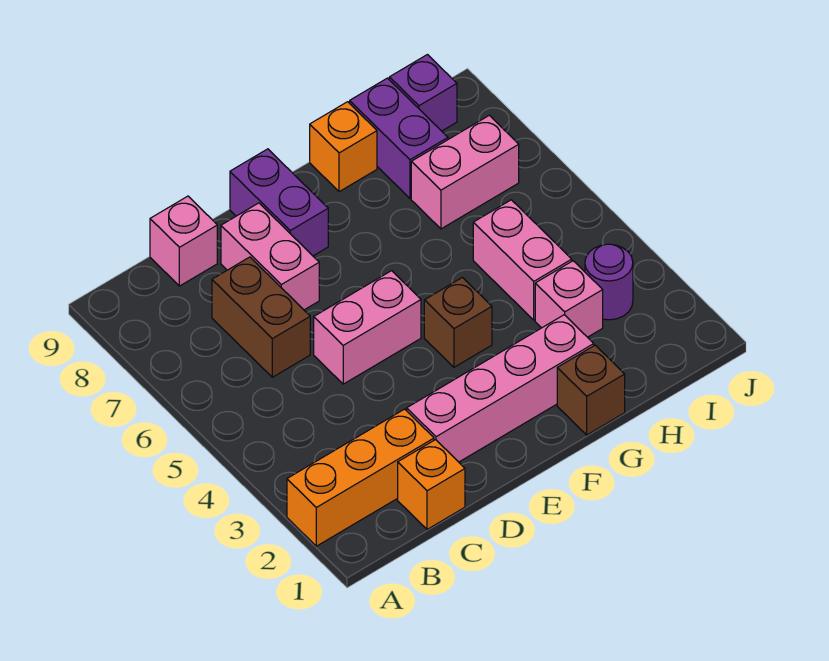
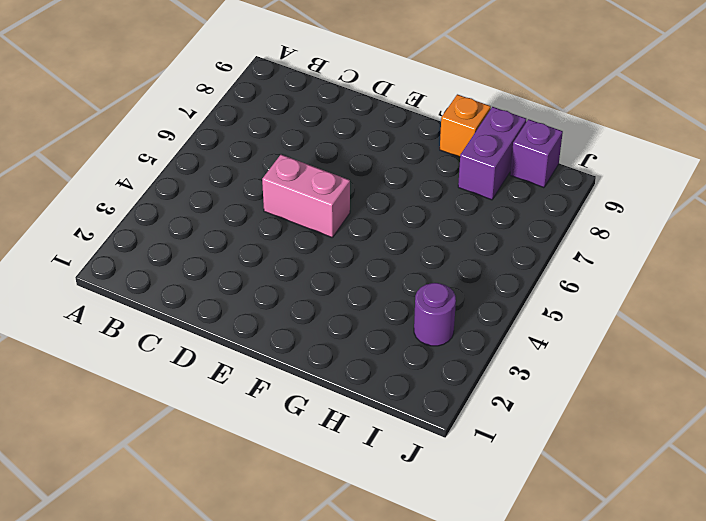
none -> orange brick A2:C2 level 1
none -> orange brick C1 level 1
none -> brown brick C6:C7 level 1

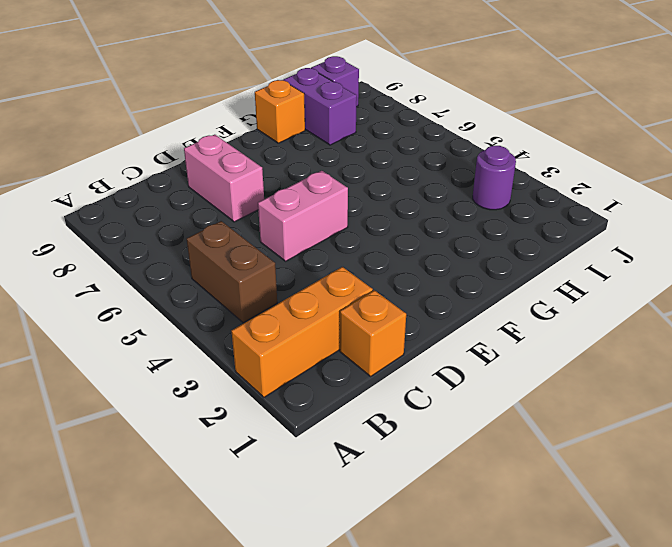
brown brick B4:B5 level 1 -> brown brick C6:C7 level 1
none -> pink brick C9 level 1
none -> pink brick D2:G2 level 1
none -> purple brick E8:E9 level 1

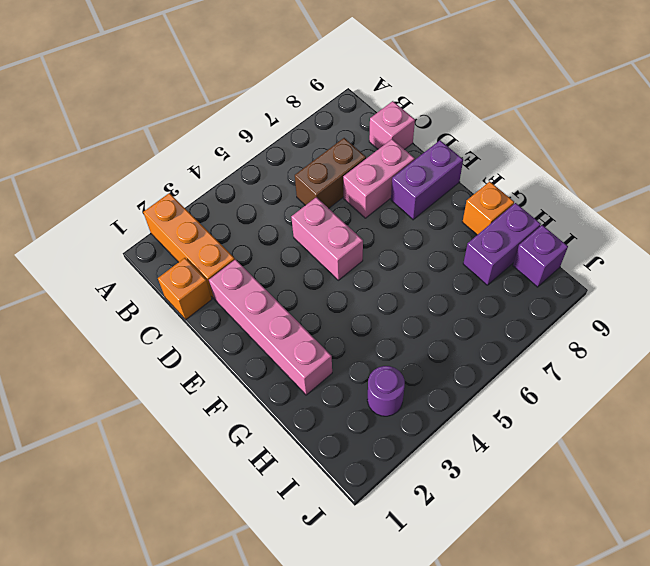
none -> brown brick F4 level 1
none -> brown brick G1 level 1
none -> pink brick H3 level 1

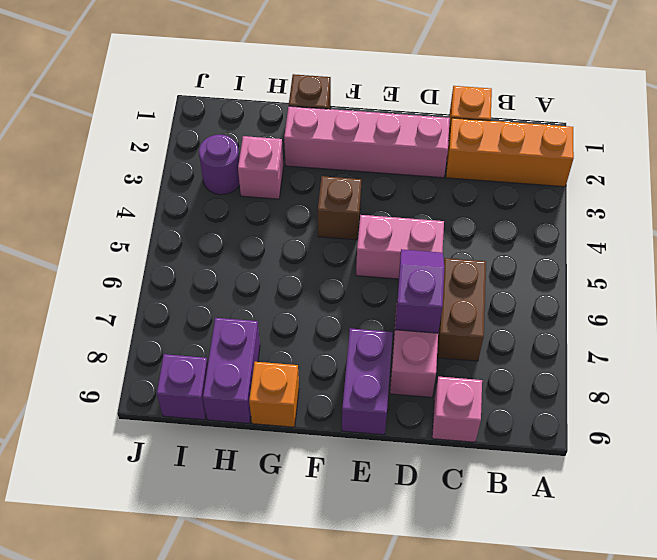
purple slope D6:D7 level 2 top 7 -> none
none -> pink brick H4:H5 level 1
none -> pink brick H7:I7 level 1

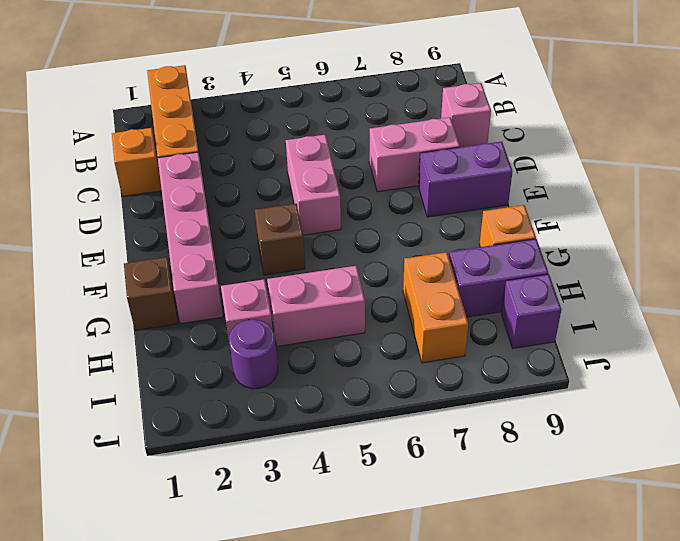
orange brick H7:I7 level 1 -> pink brick H7:I7 level 1
none -> brown brick C6:C7 level 1

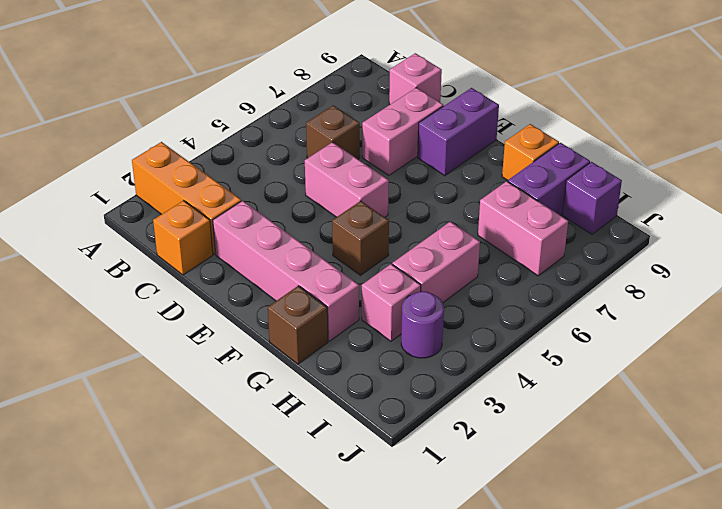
brown brick C6 level 1 -> brown brick C6:C7 level 1

